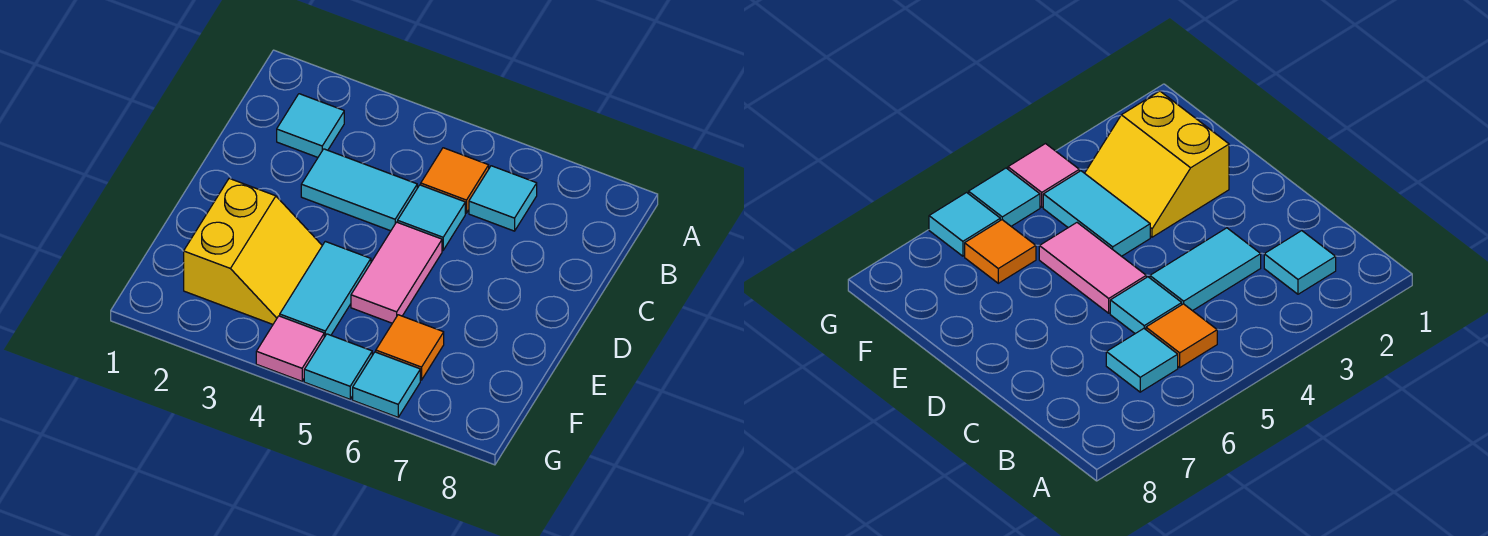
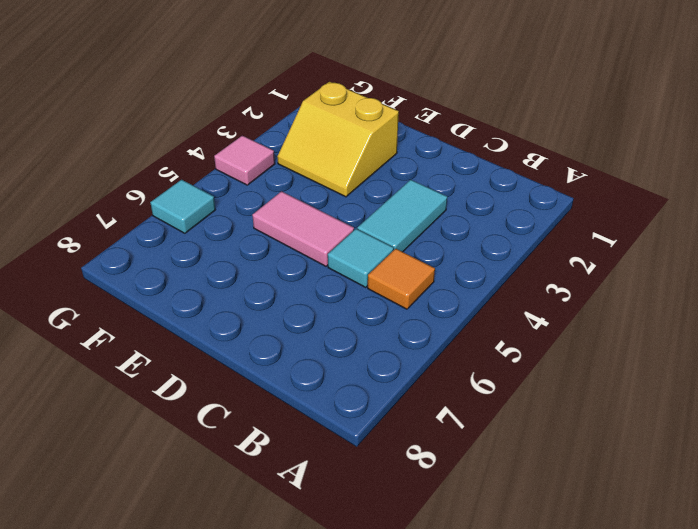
none -> cyan tile B2 level 1
none -> cyan tile B6 level 1
none -> cyan tile E4:F4 level 1

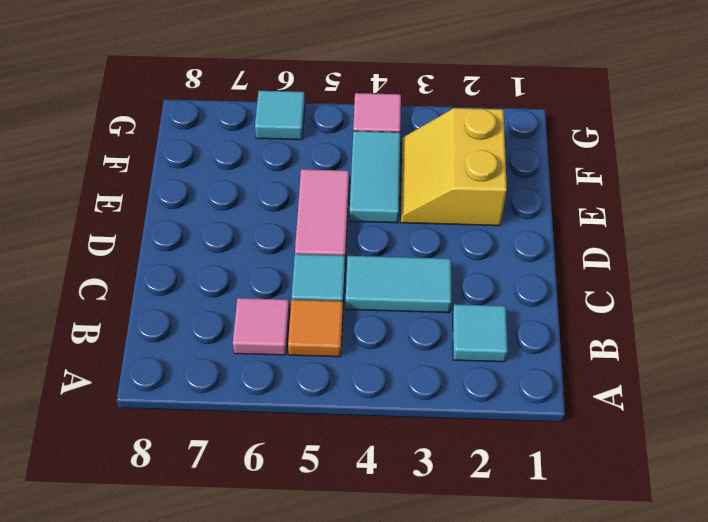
pink tile B6 level 1 -> cyan tile B6 level 1
none -> orange tile F6 level 1
none -> cyan tile G5 level 1

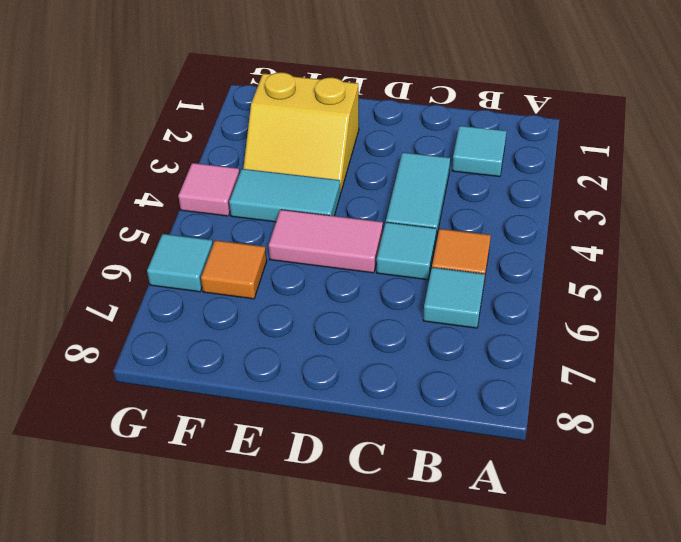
none -> cyan tile G5 level 1

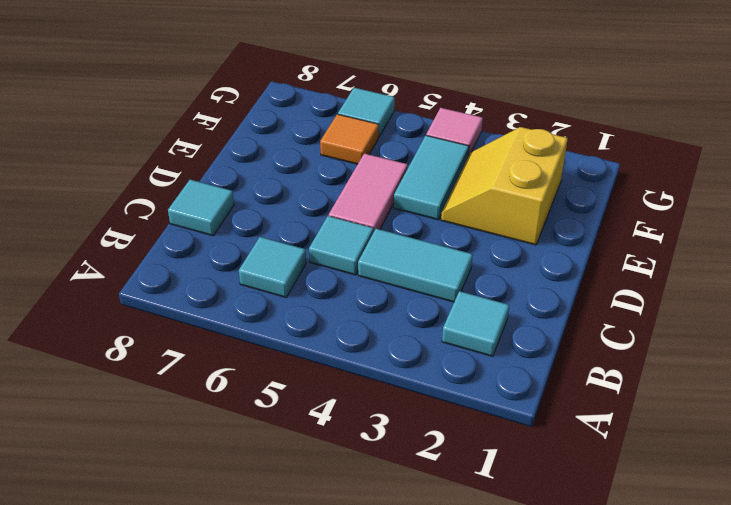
cyan tile C8 level 1 -> cyan tile G5 level 1
none -> orange tile B5 level 1

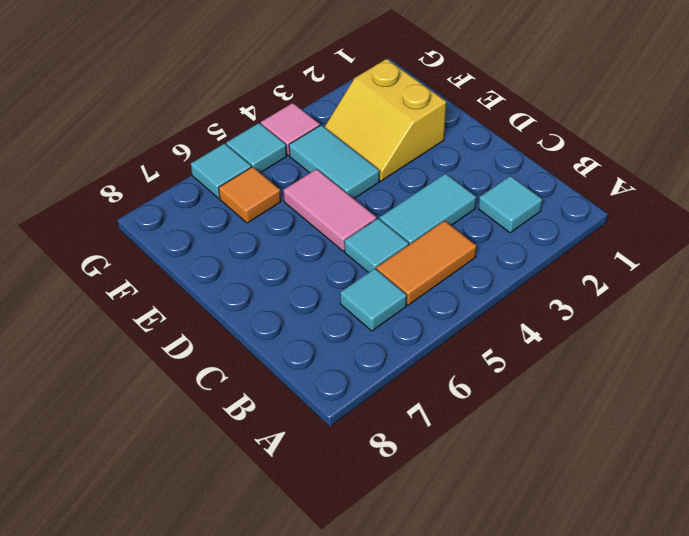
orange tile B4:B5 level 1 -> orange tile B5 level 1

